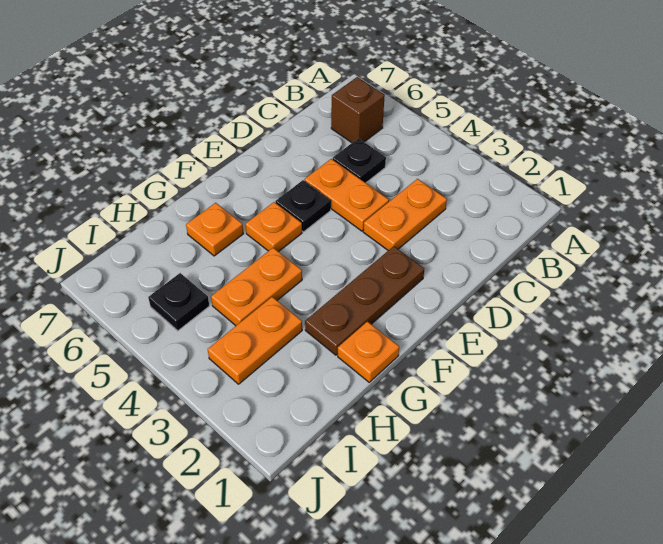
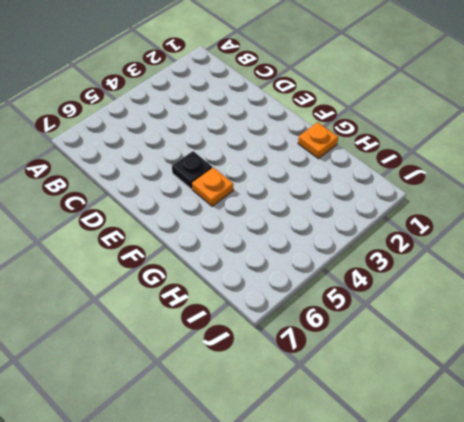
none -> brown brick B6 level 1
none -> orange plate C3:D3 level 1
none -> black plate C5 level 1

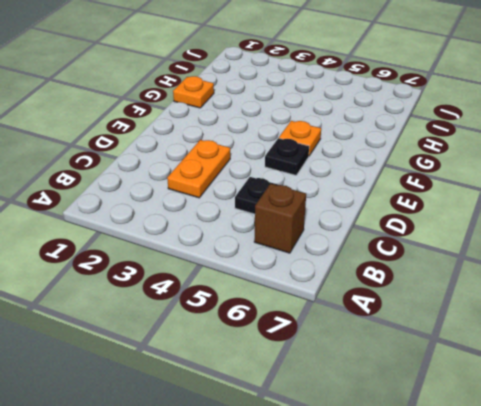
none -> orange plate D4:D5 level 1
none -> brown plate E2:G2 level 1
none -> orange plate G4:H4 level 1

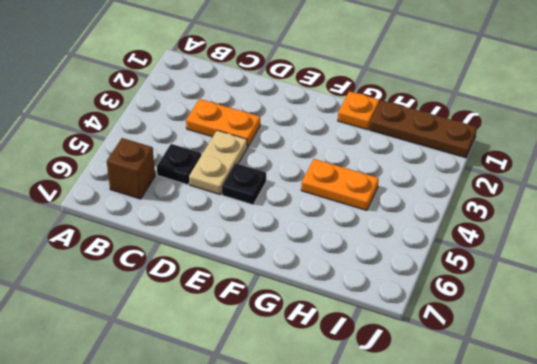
tan plate D4:D5 level 1 -> orange plate D4:D5 level 1
brown plate H1:J1 level 1 -> brown plate E2:G2 level 1
none -> orange plate F5 level 1
none -> orange plate G6 level 1
none -> orange plate H3:I3 level 1

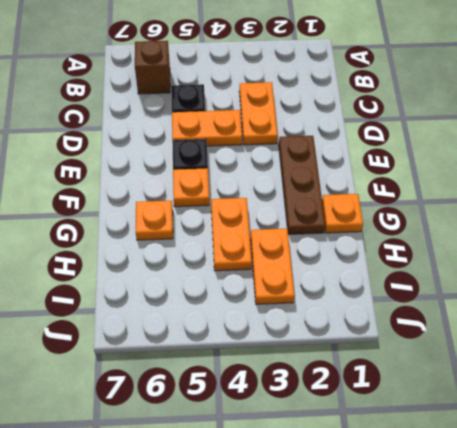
none -> black plate I5 level 1

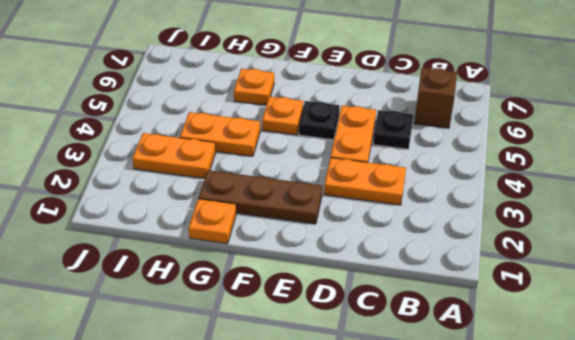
none -> black plate I5 level 1

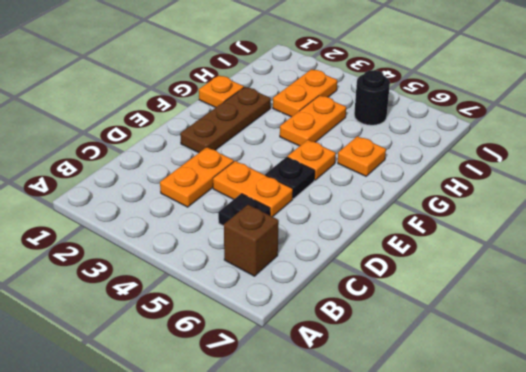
black round brick I5 level 1 -> black plate I5 level 1

